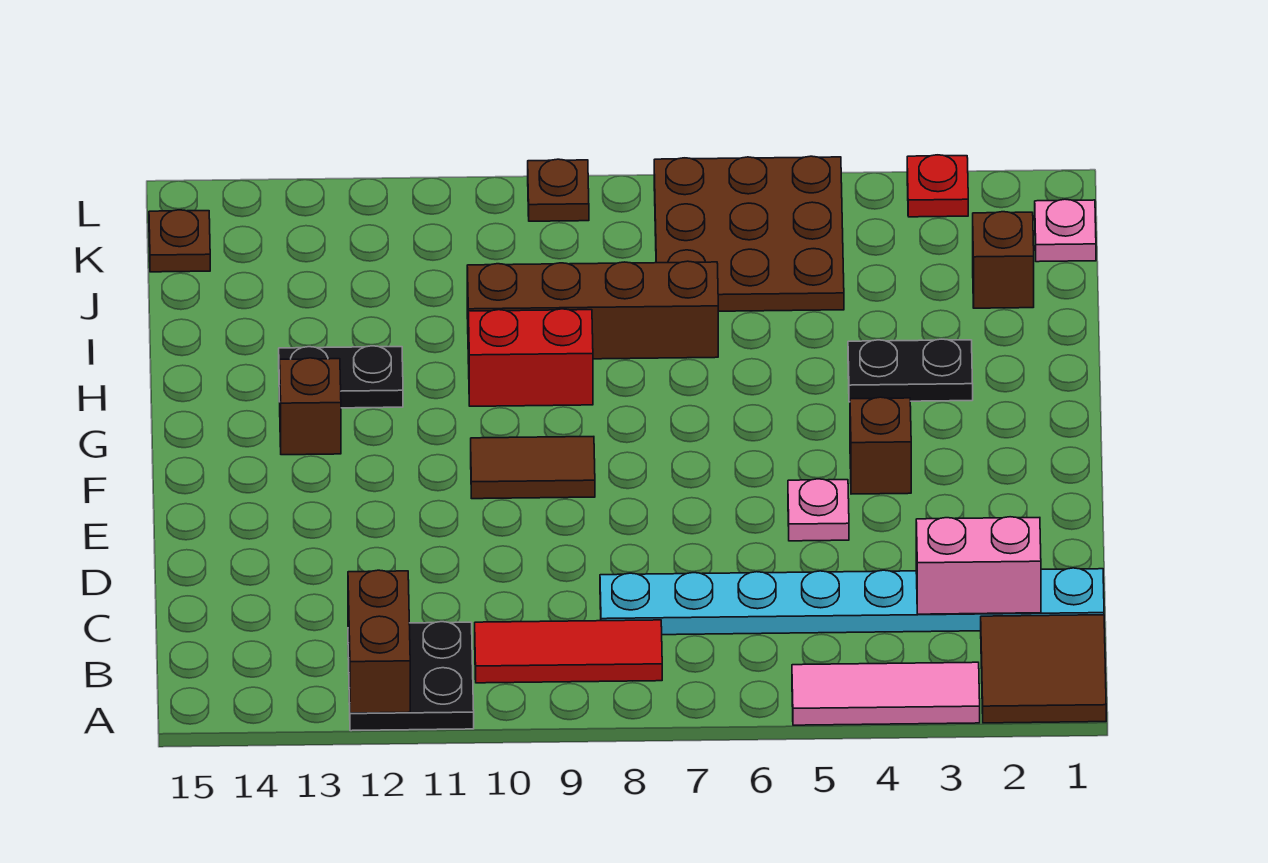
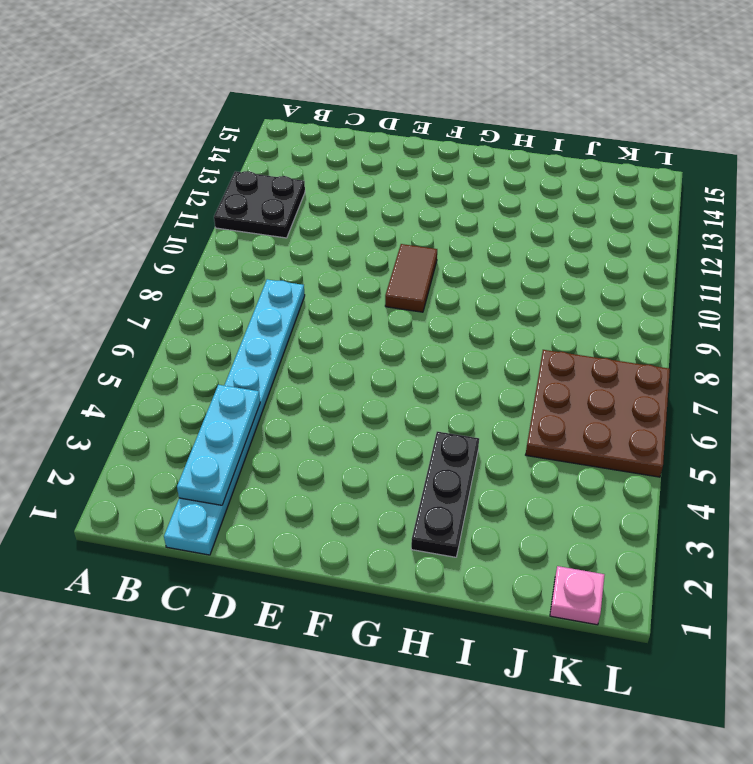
cyan plate C2:C4 level 2 -> pink brick C2:C3 level 2
black plate H2:H4 level 1 -> black plate H3:H4 level 1
none -> brown tile A1:B2 level 1
none -> pink tile A3:A5 level 1
none -> red tile B8:B10 level 1

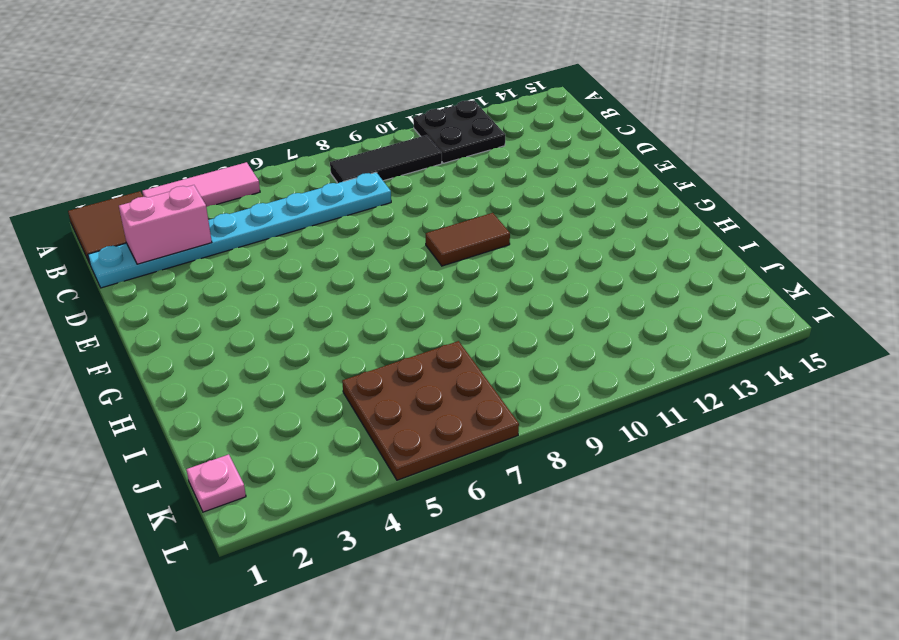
black tile B8:B10 level 1 -> red tile B8:B10 level 1
none -> pink plate E5 level 1
none -> brown brick F4 level 1
none -> brown brick G13 level 1

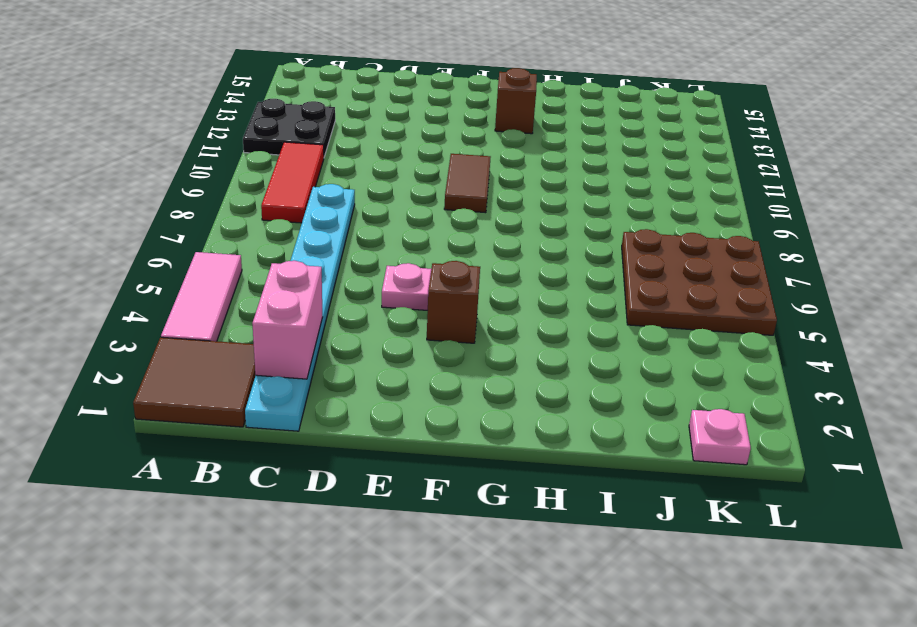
none -> black plate H3:H4 level 1
none -> red brick H9:H10 level 1
none -> black plate H12:H13 level 1

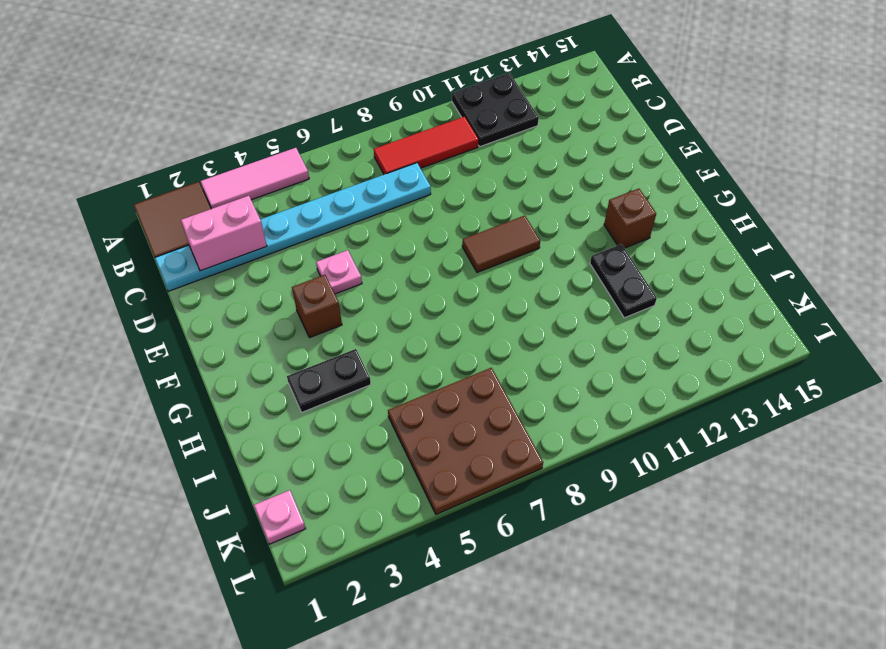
black plate H12:I12 level 1 -> black plate H12:H13 level 1
none -> red brick H9:H10 level 1
none -> brown brick I7:I10 level 1
none -> brown brick J2 level 1

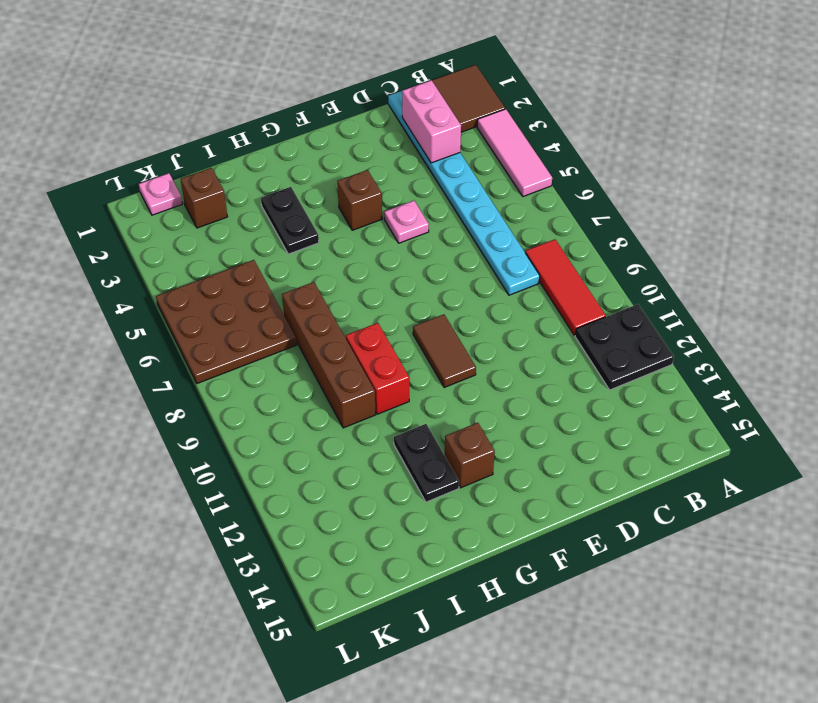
none -> brown plate K15 level 1
none -> red plate L3 level 1
none -> brown plate L9 level 1

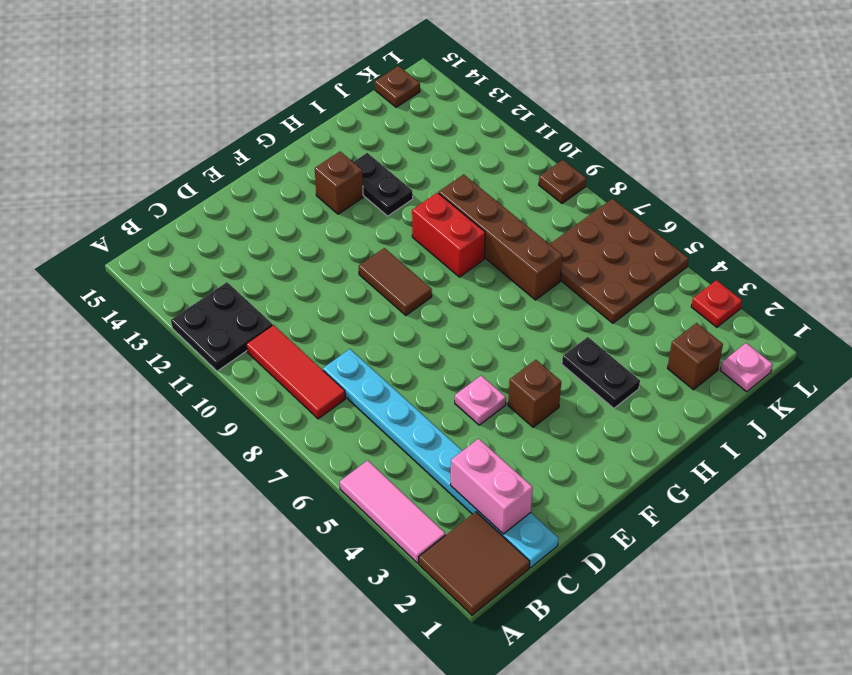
none -> brown brick A12:B12 level 2

